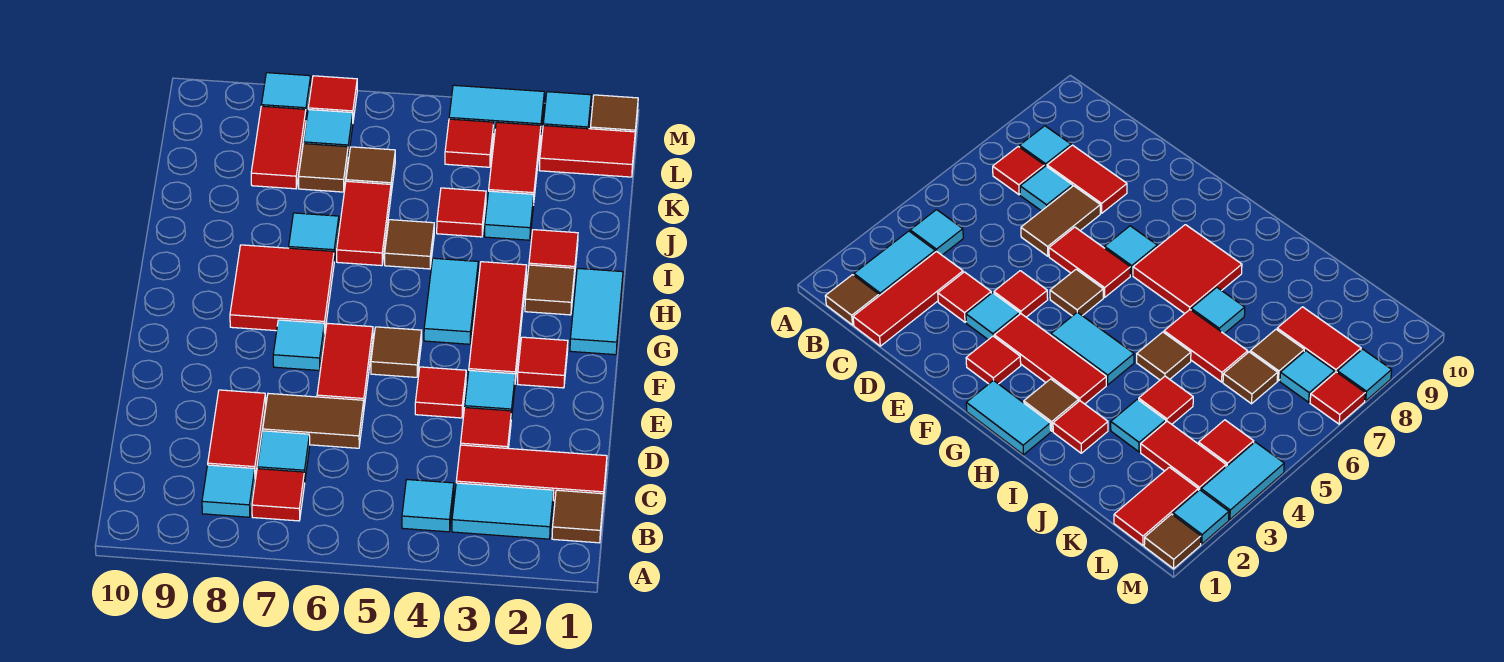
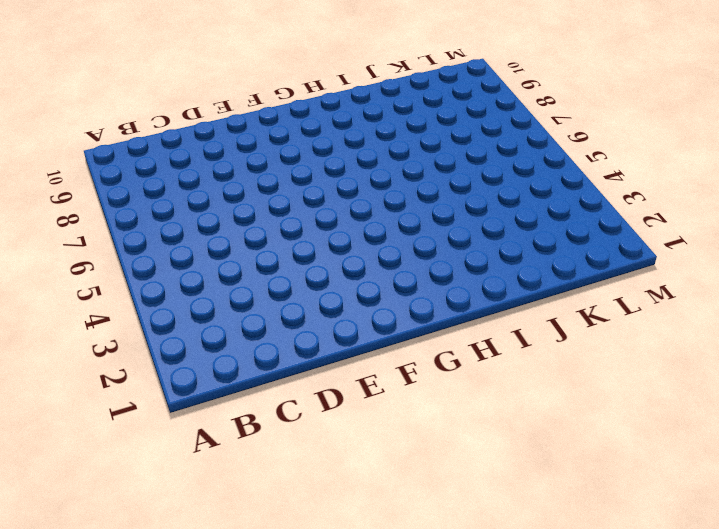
none -> brown tile B1 level 1
none -> cyan tile B2:B3 level 1
none -> cyan tile B4 level 1
none -> red tile B7 level 1

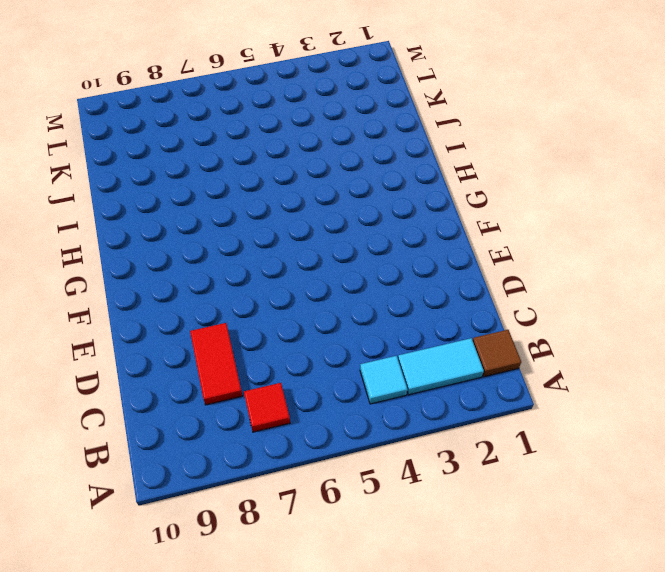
none -> cyan tile B8 level 1
none -> red tile C1:C3 level 1
none -> cyan tile C7 level 1
none -> red tile D3 level 1

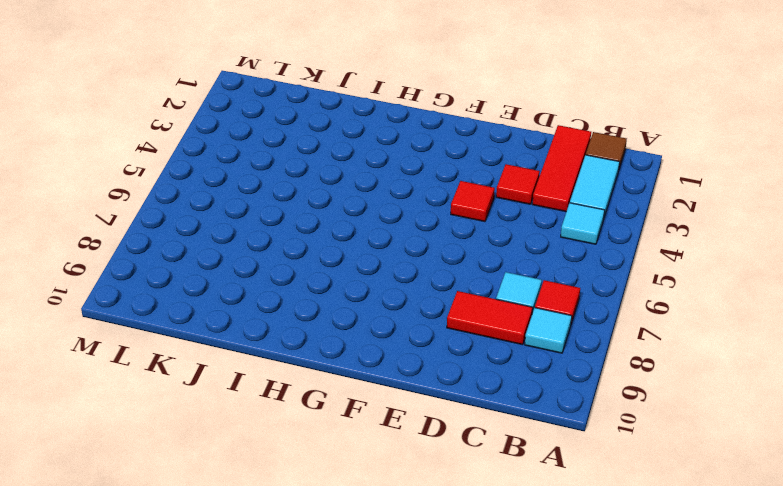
none -> brown tile D6:D7 level 1
none -> cyan tile E3 level 1
none -> red tile E6:F6 level 1
none -> red tile F2 level 1

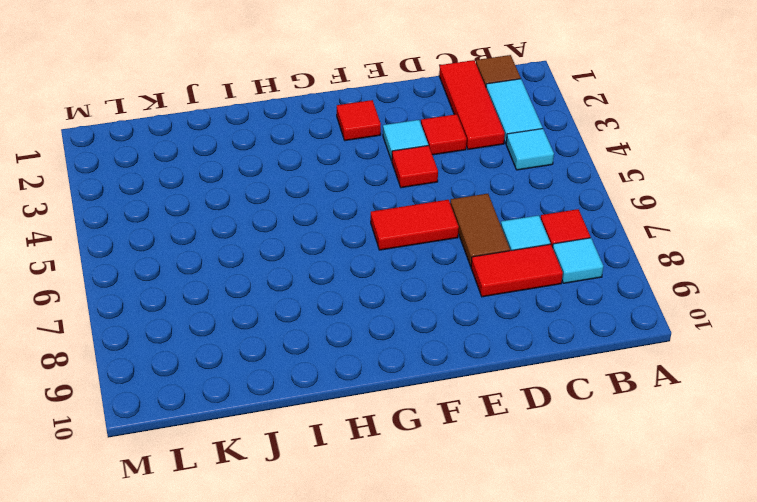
none -> red tile F3:H3 level 1
none -> brown tile F5 level 1
none -> cyan tile F7 level 1
none -> cyan tile G1:H1 level 1

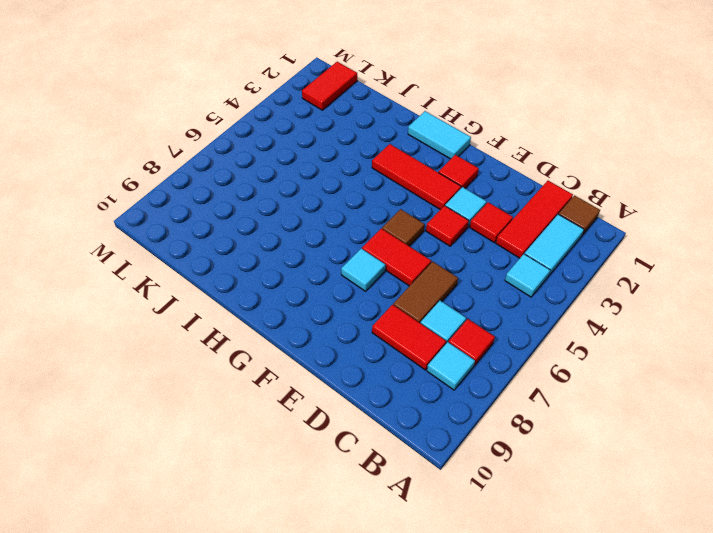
none -> cyan tile G4:H4 level 1
none -> red tile G7:H8 level 1
none -> brown tile H2 level 1
none -> red tile I2 level 1

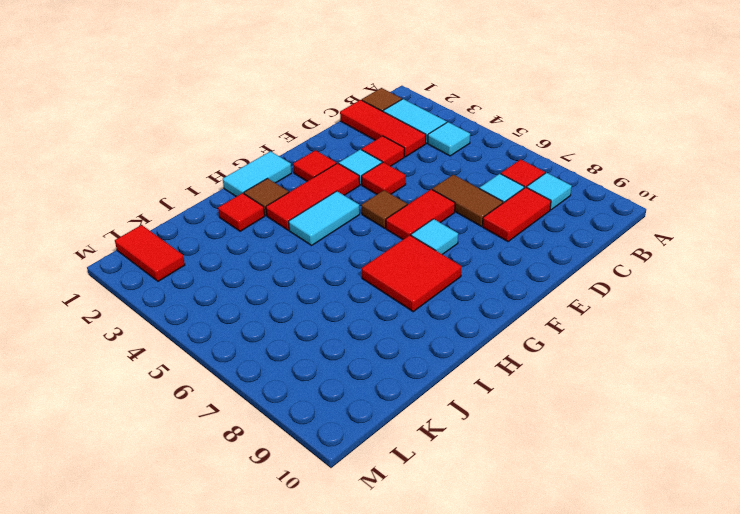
none -> brown tile I5 level 1
none -> red tile I6:J6 level 1
none -> cyan tile I7 level 1
none -> cyan tile J3 level 1

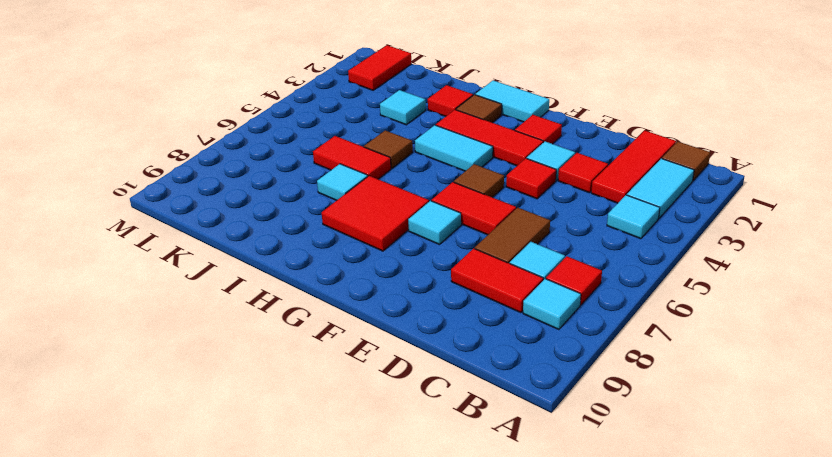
none -> red tile J4 level 1
none -> red tile K3:L3 level 1
none -> brown tile K6 level 1
none -> brown tile K7 level 1

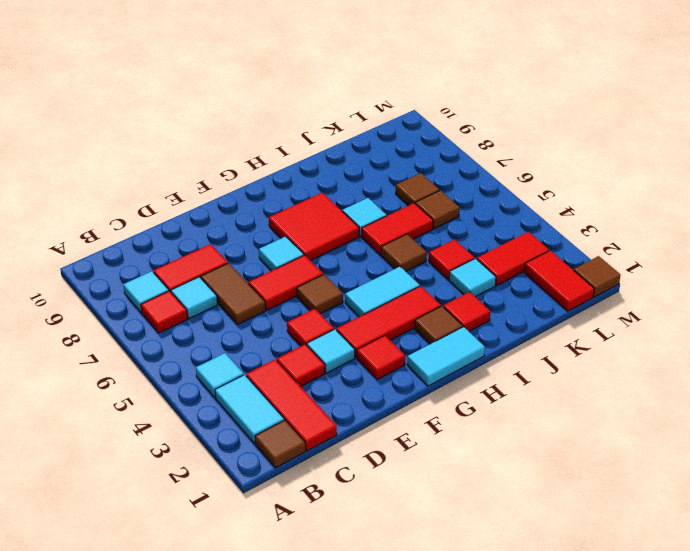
none -> red tile K8:L8 level 1
none -> red tile L4 level 1
none -> cyan tile L7 level 1
none -> cyan tile M2 level 1

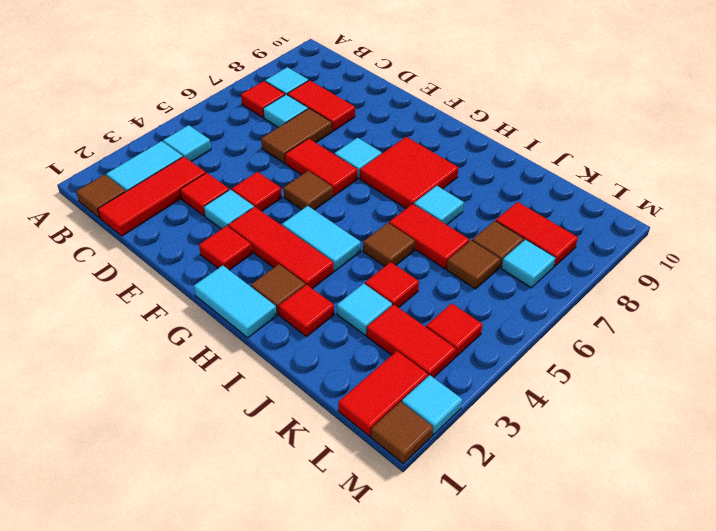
none -> cyan tile M3:M4 level 1
none -> red tile M7 level 1
none -> cyan tile M8 level 1

